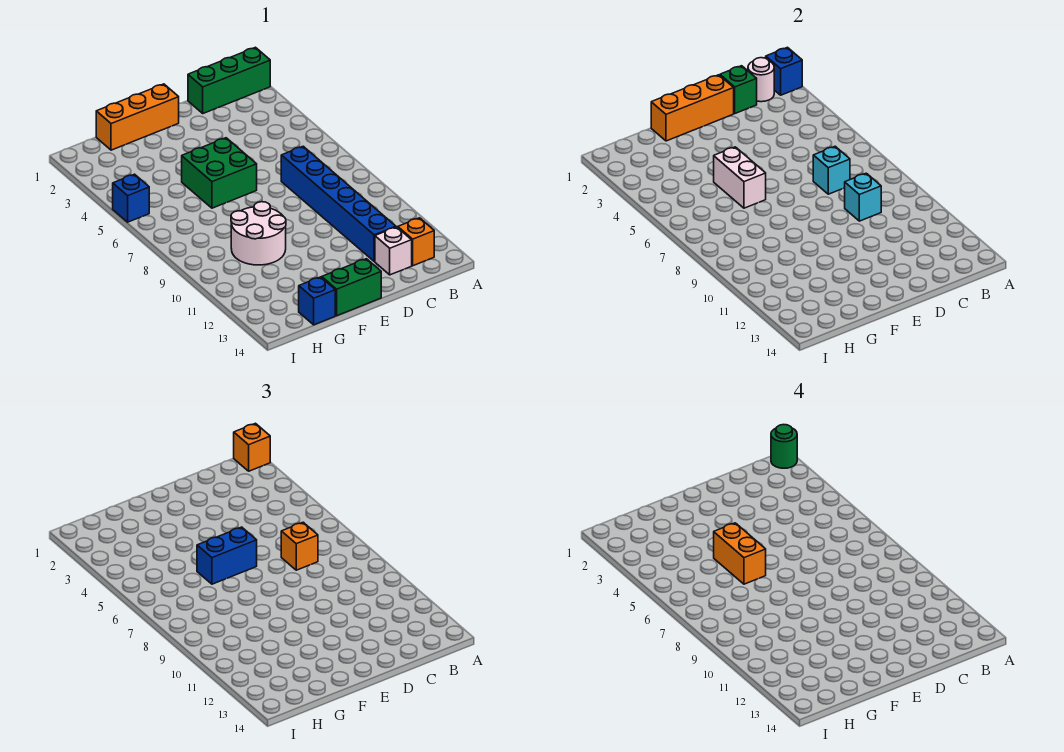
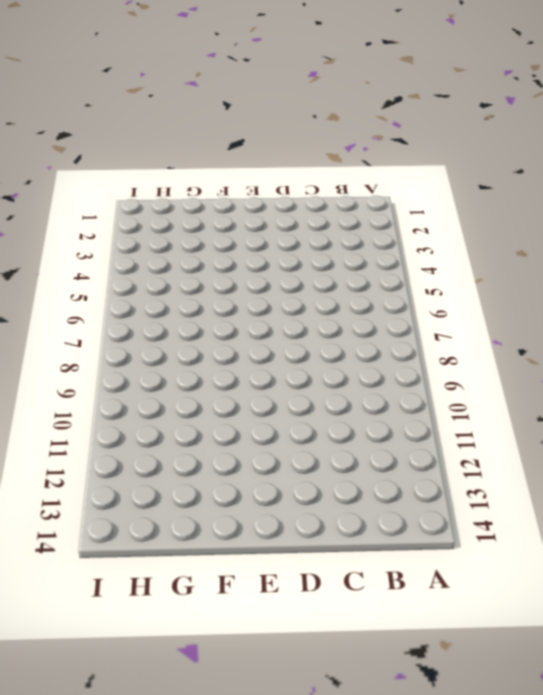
none -> green brick A1:C1 level 1
none -> orange brick B13 level 1
none -> blue brick C7:C12 level 1

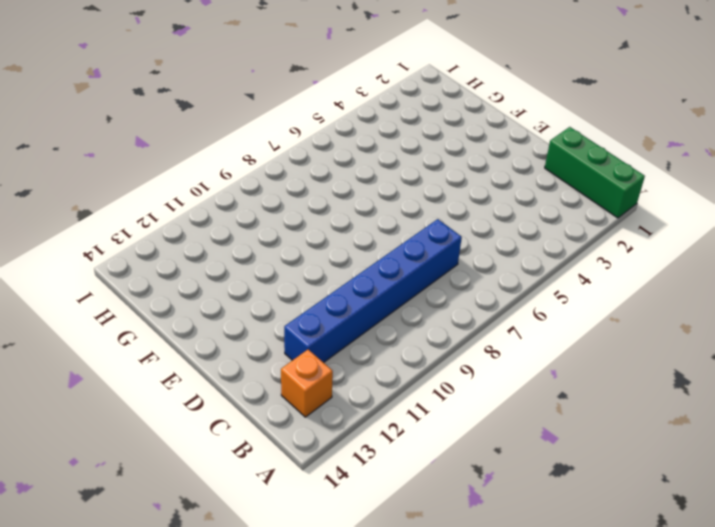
none -> white brick C13 level 1
none -> orange brick E1:G1 level 1
none -> green brick E5:F6 level 1

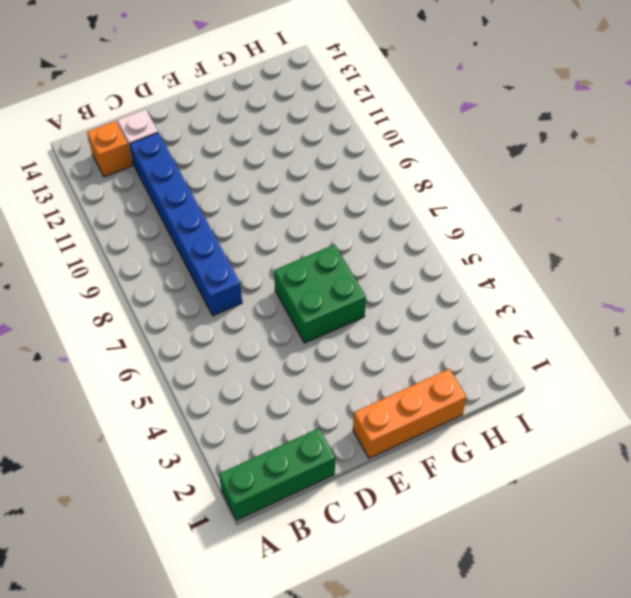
none -> green brick E14:F14 level 1
none -> white round brick F9:G10 level 1
none -> blue brick G14 level 1

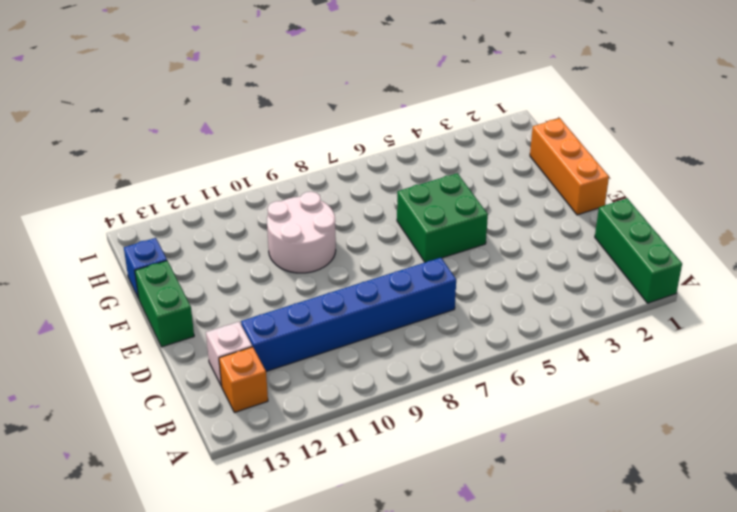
none -> blue brick I5 level 1
none -> blue brick A1 level 2
none -> white round brick B1 level 2

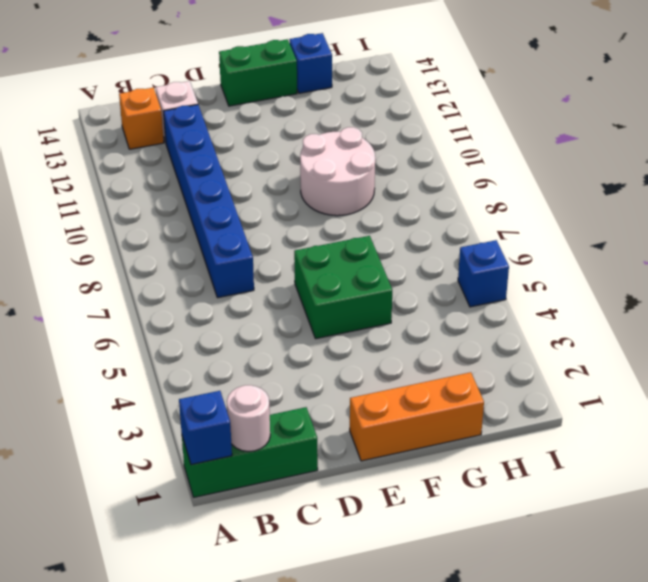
none -> green brick C1 level 2
none -> cyan brick C7 level 2
none -> cyan brick C9 level 2

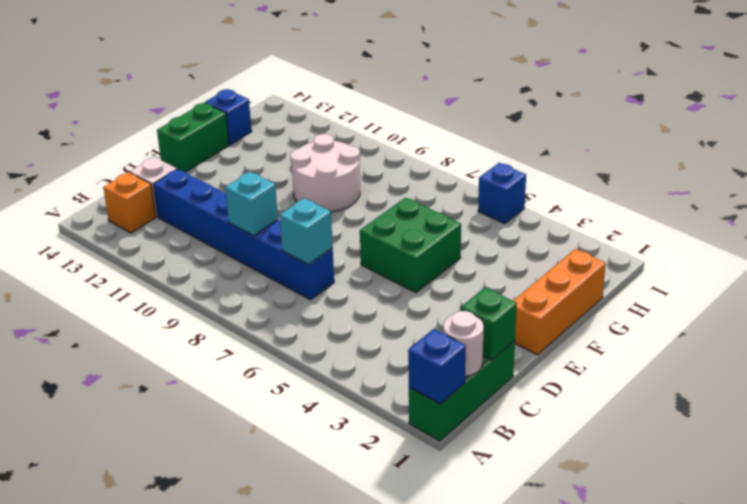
none -> orange brick D1:F1 level 2
none -> white brick F5:F6 level 2
none -> orange brick A1 level 3

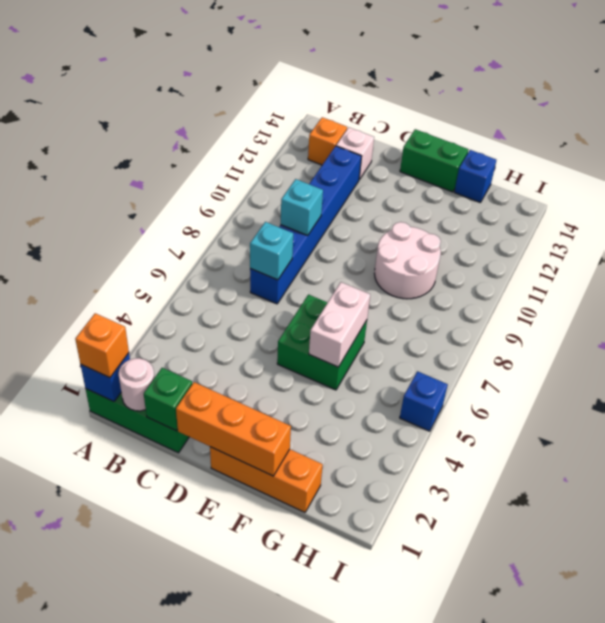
none -> orange brick C7 level 3
none -> blue brick E6:F6 level 3
none -> green round brick A1 level 4

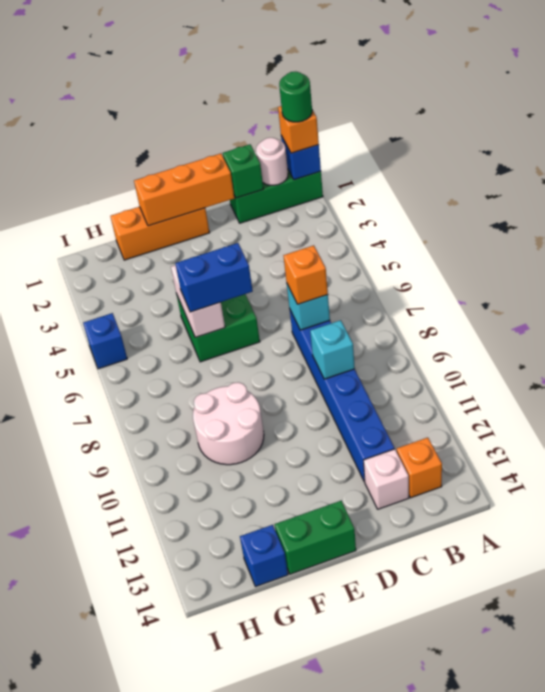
none -> orange brick F5:F6 level 4

